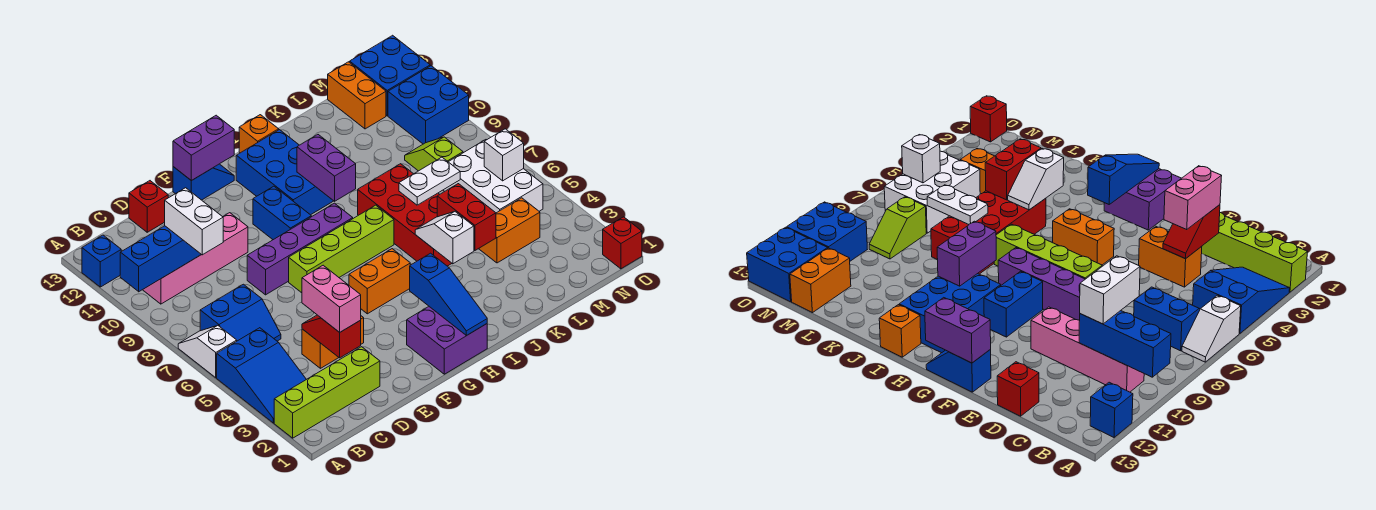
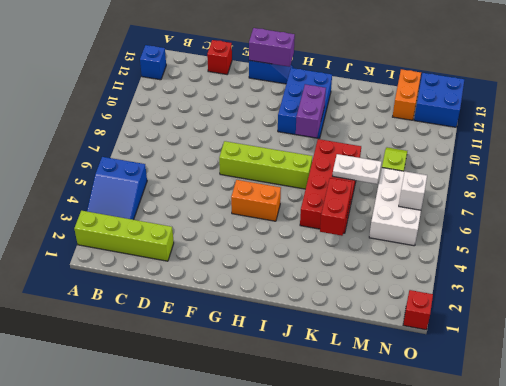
none -> white slope A6:A7 level 1 top 6
none -> blue slope B6:C7 level 1 top 7
none -> pink brick B10:E10 level 1
none -> orange brick D4:E4 level 1

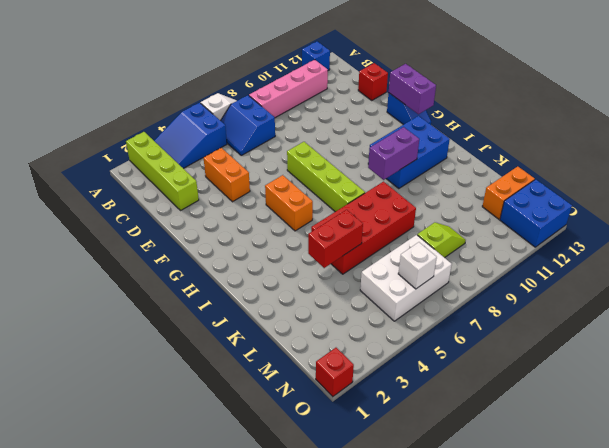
pink brick B8:B11 level 1 -> pink brick B10:E10 level 1
none -> purple brick E8:H8 level 1
none -> purple brick G1:H2 level 1
none -> blue brick G9:G10 level 1
none -> orange brick I13 level 1

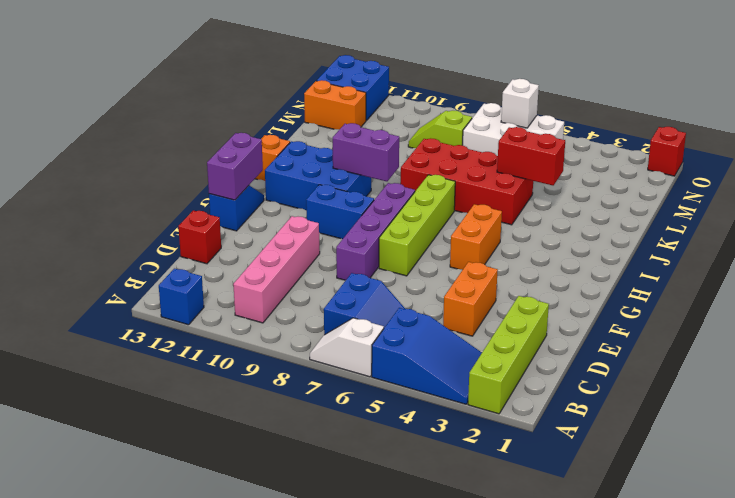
none -> purple brick G1:H2 level 1
none -> orange brick L4:M4 level 1
none -> blue brick N10:O11 level 1
none -> blue brick A10:C10 level 2

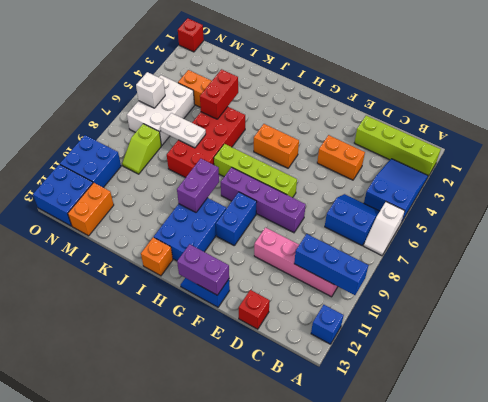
none -> purple brick G1:H2 level 1
none -> red slope D3:D4 level 2 top 3
none -> blue slope H1:H3 level 2 top 3
none -> white slope J4:J5 level 2 top 4

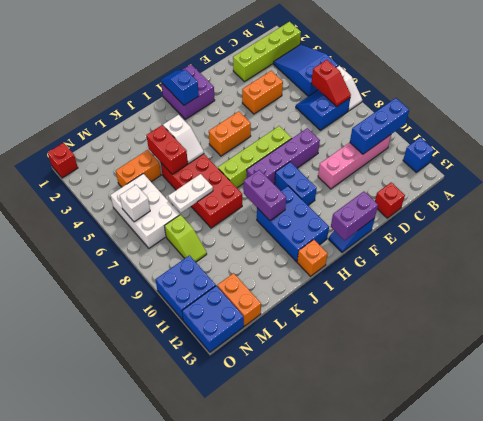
red slope B6:B7 level 2 top 6 -> red slope D3:D4 level 2 top 3
blue slope H1:H2 level 2 top 2 -> blue slope H1:H3 level 2 top 3
none -> white brick C9:C10 level 3
none -> pink brick D3:D4 level 3

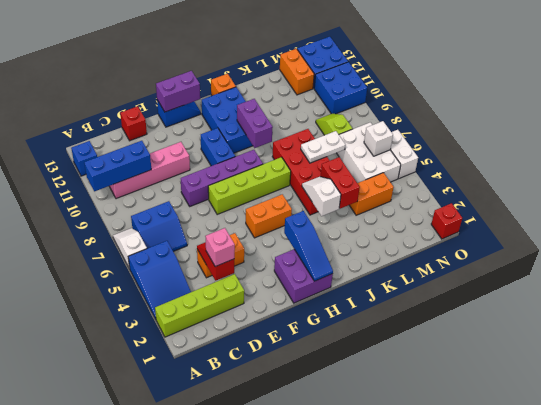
pink brick D3 level 3 -> pink brick D3:D4 level 3
white brick O5:O6 level 1 -> white brick C9:C10 level 3

